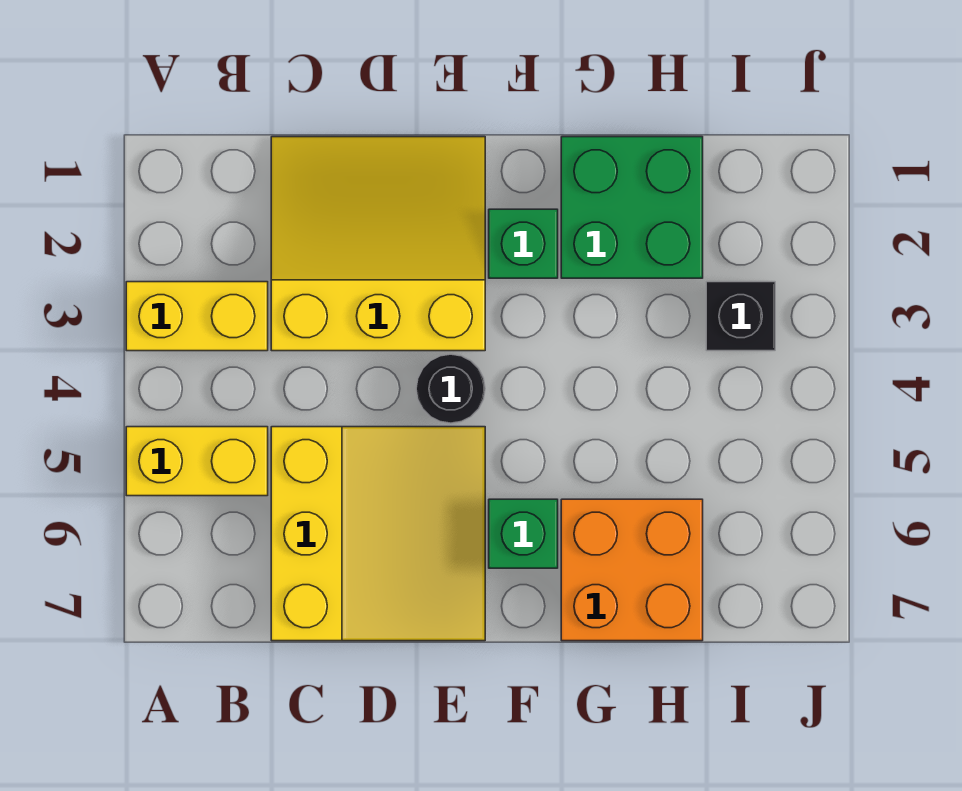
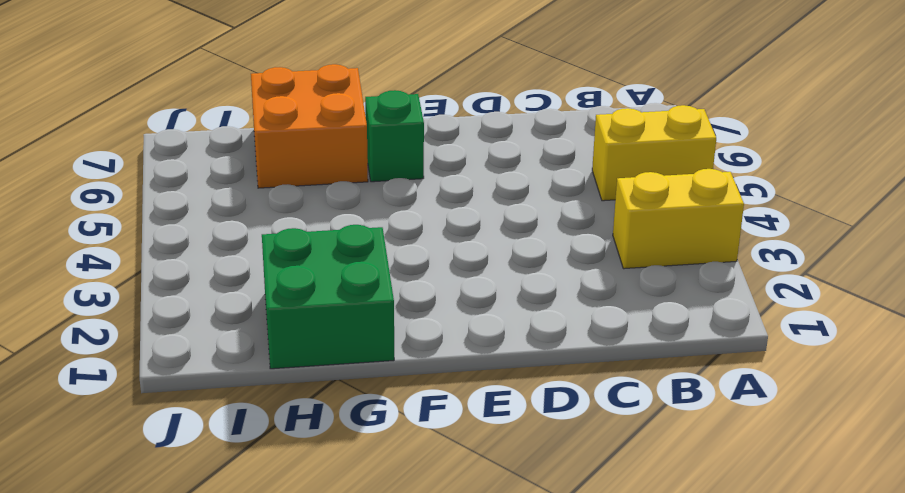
none -> yellow slope C1:E3 level 1 top 3
none -> yellow slope C5:E7 level 1 top C

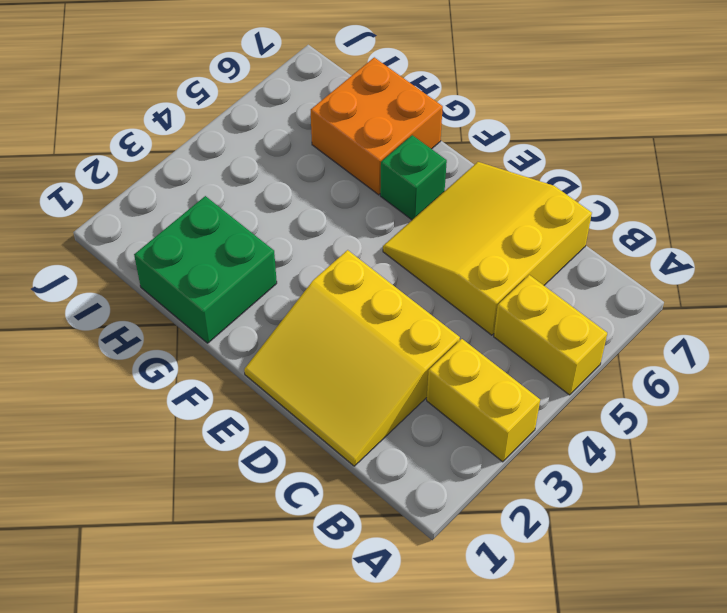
none -> black round brick E4 level 1
none -> green brick F2 level 1

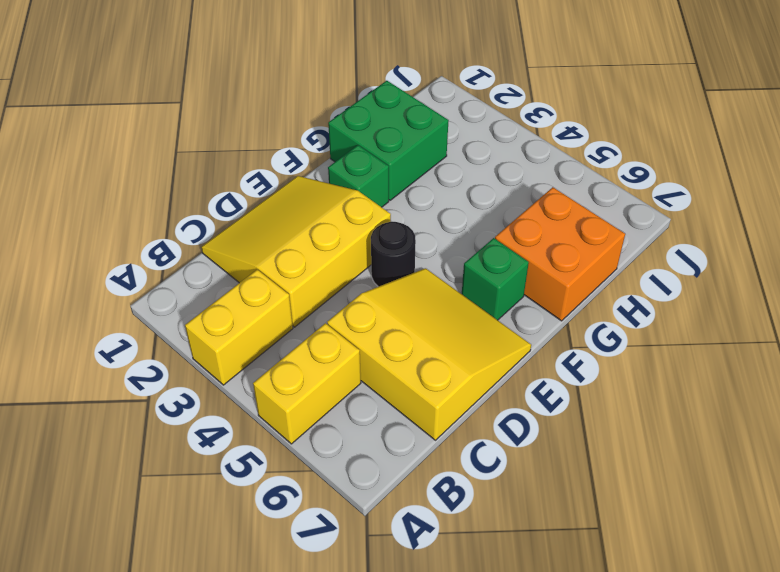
none -> black brick I3 level 1

